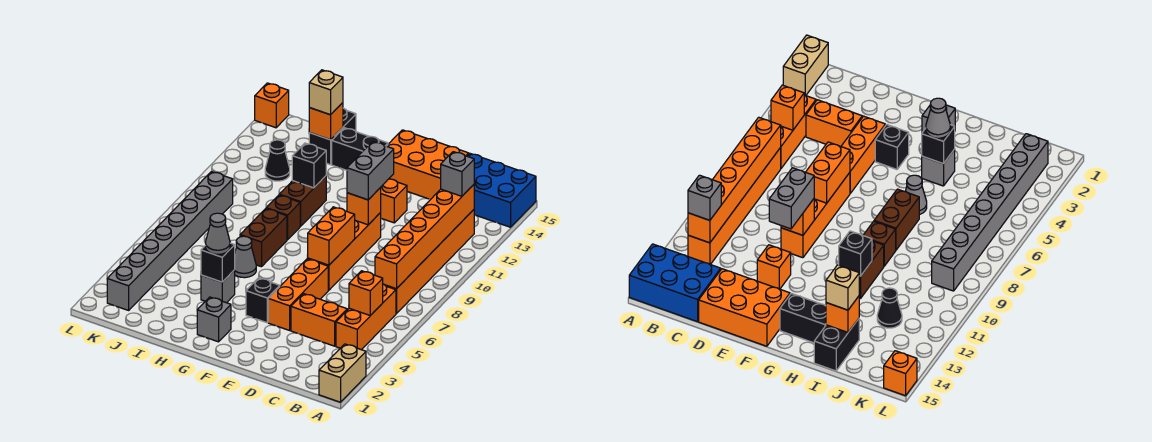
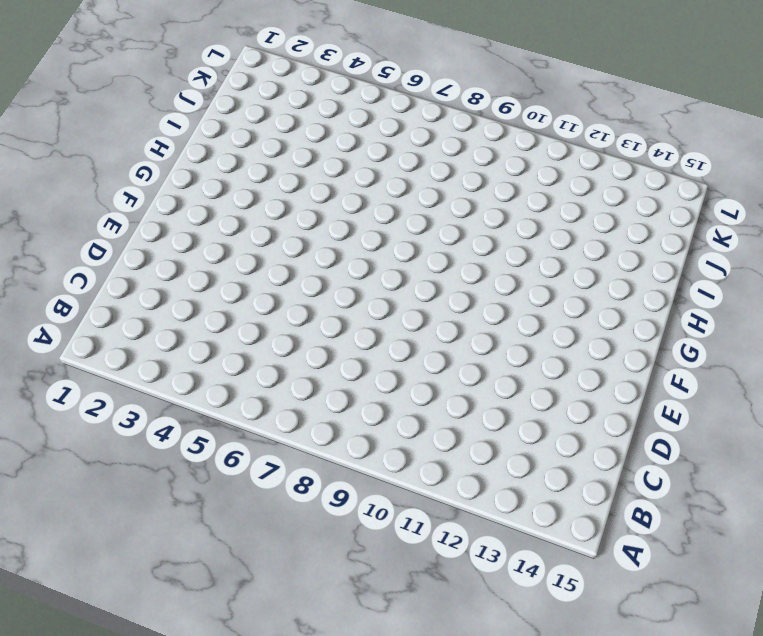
none -> tan brick A1:A2 level 1
none -> blue brick A14:C15 level 1
none -> orange brick B4:B6 level 1
none -> orange brick B7:B12 level 1

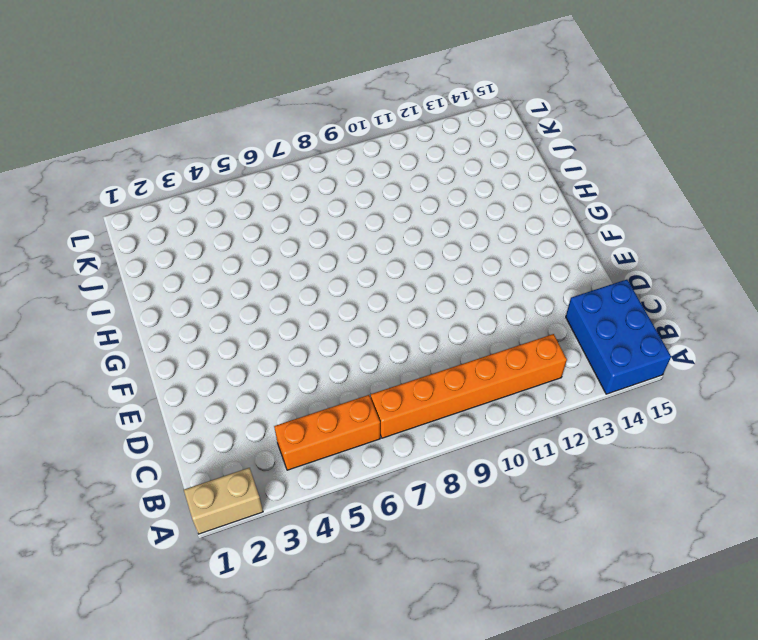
none -> orange brick C4:D4 level 1
none -> orange brick D14:F15 level 1
none -> orange brick E4:E6 level 1
none -> orange brick E7:E10 level 1

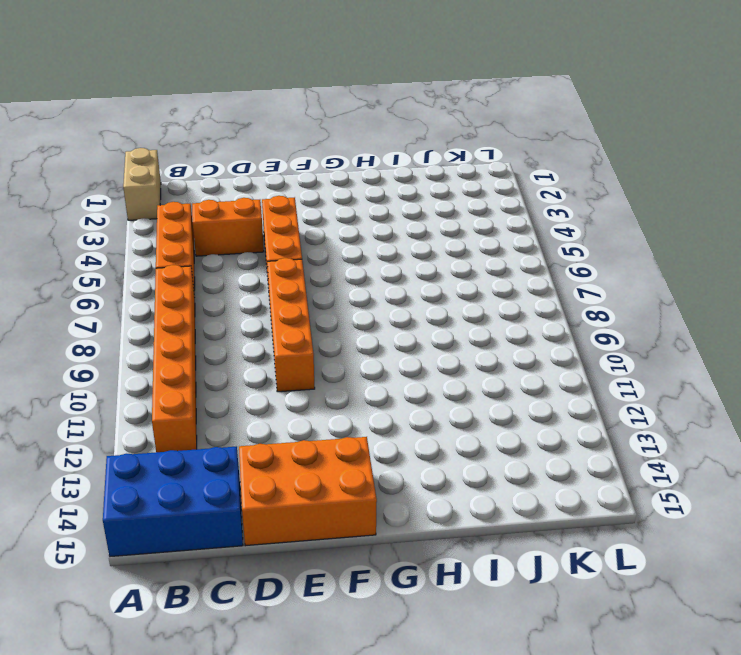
none -> orange brick E12 level 1
none -> black brick F4 level 1
none -> grey brick G2 level 1
none -> black brick G14:H14 level 1

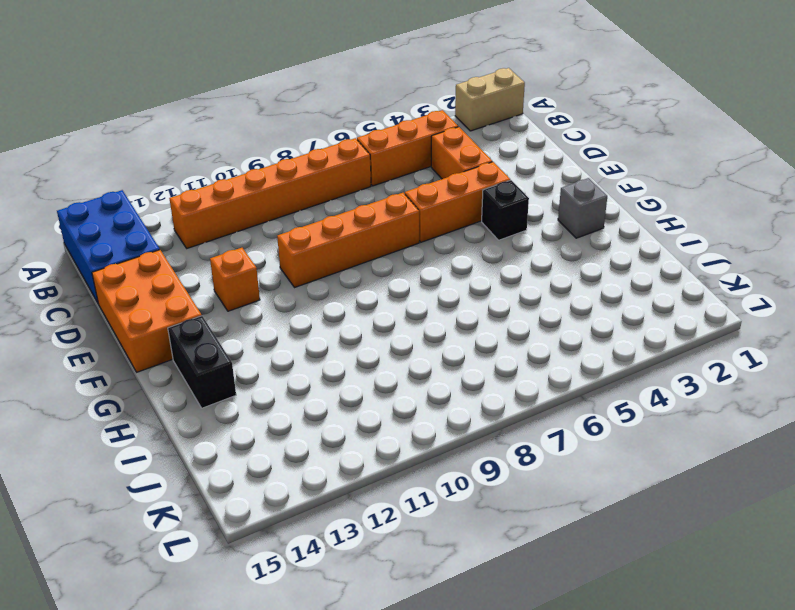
none -> grey brick H4 level 1
none -> grey cone H6 level 1
none -> brown brick H7:H8 level 1
none -> brown brick H9 level 1

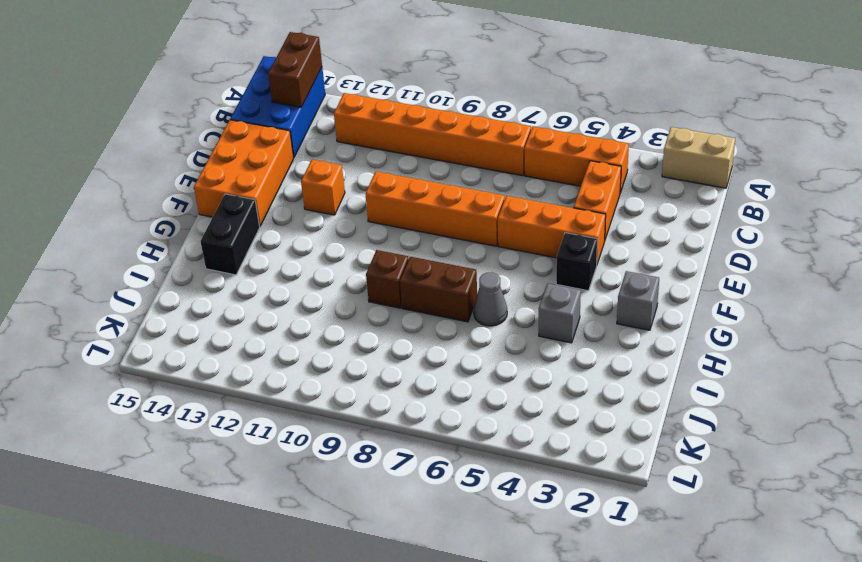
brown brick A14:B14 level 2 -> brown brick H10:H11 level 1
none -> black brick I14:I15 level 1
none -> black cone J12 level 1
none -> grey brick K2:K9 level 1
none -> orange brick L15 level 1

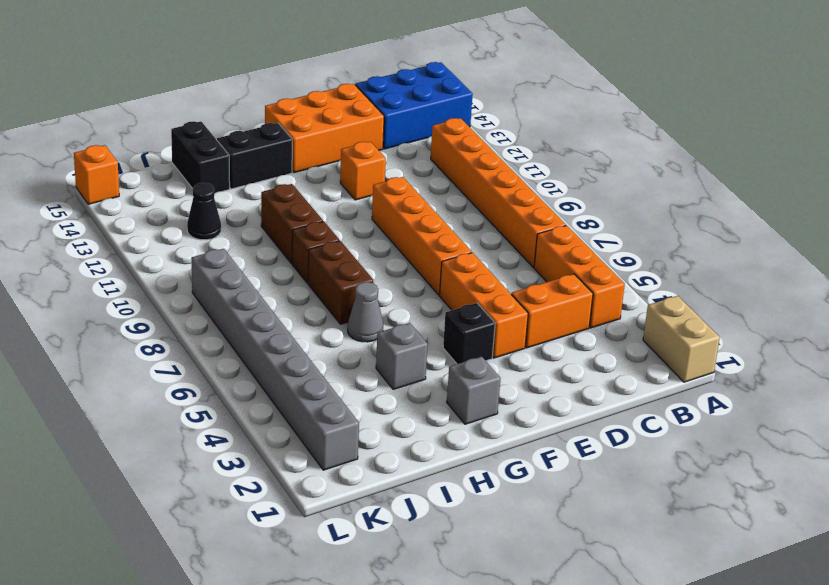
none -> orange brick B5 level 2
none -> orange brick B7:B12 level 2
none -> orange brick E7:E8 level 2
none -> orange brick E10 level 2

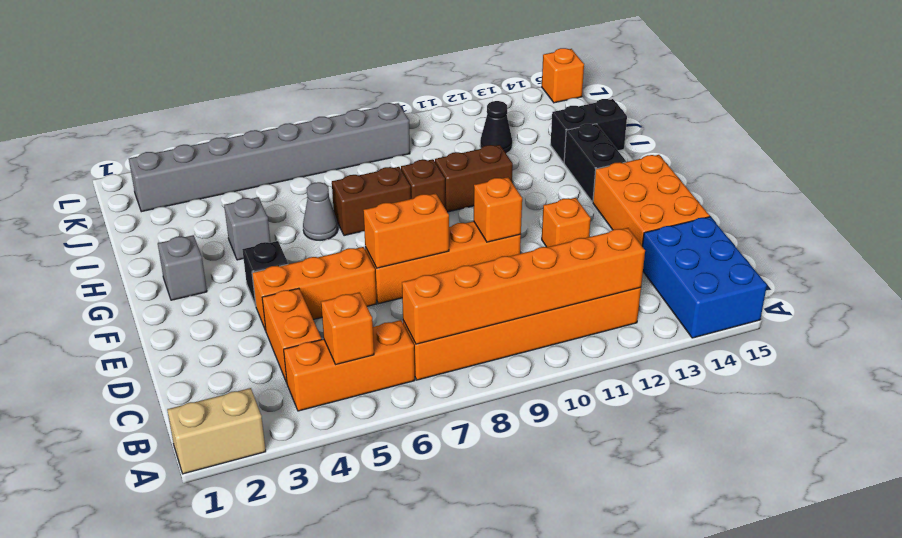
none -> black brick H4 level 2
none -> black brick H11 level 2
none -> orange brick I14 level 2
none -> grey brick B12 level 3

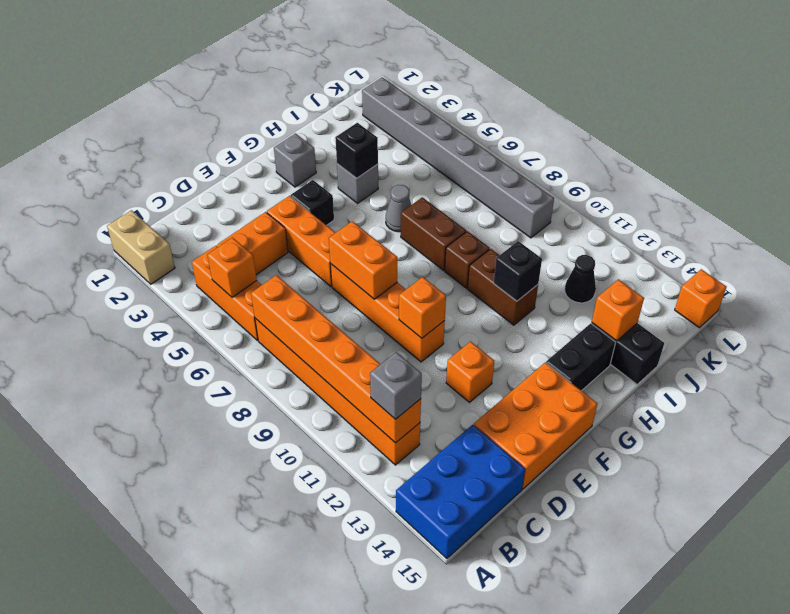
none -> grey brick E10:E11 level 3
none -> grey cone H4 level 3
none -> tan brick I14 level 3

